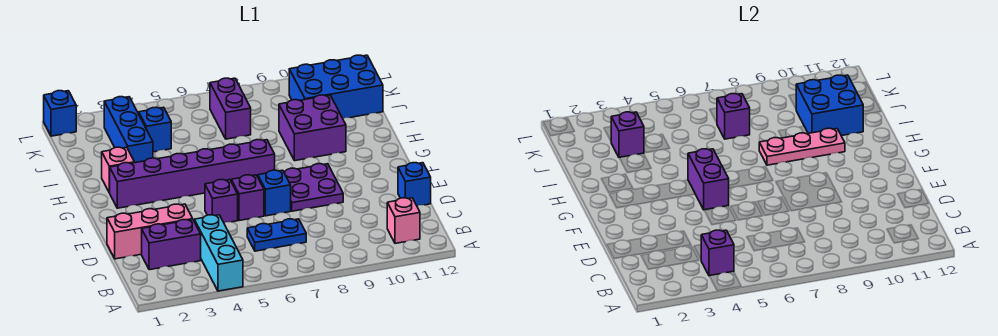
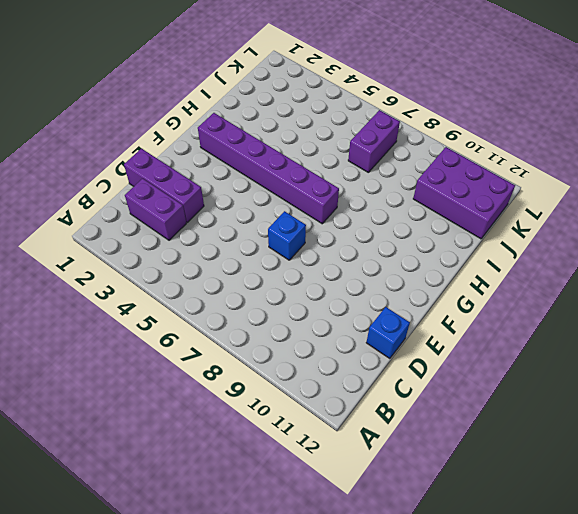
purple brick D1:D3 level 1 -> pink brick D1:D3 level 1
purple brick J10:K12 level 1 -> blue brick J10:K12 level 1
none -> cyan brick A4:C4 level 1
none -> pink brick B11 level 1
none -> blue plate C6:C7 level 1

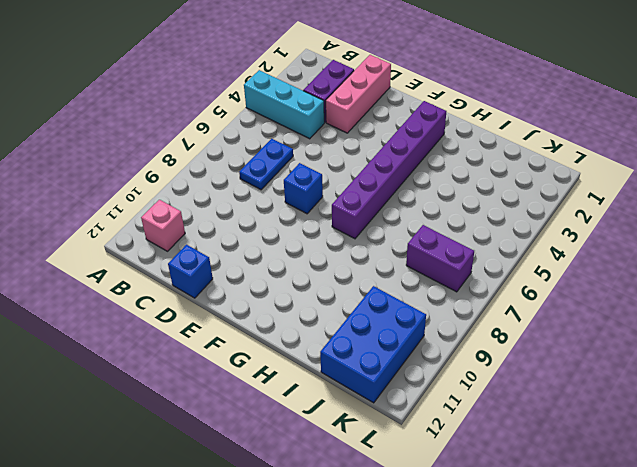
none -> purple brick E5 level 1
none -> purple brick E6 level 1
none -> purple plate E8:F9 level 1

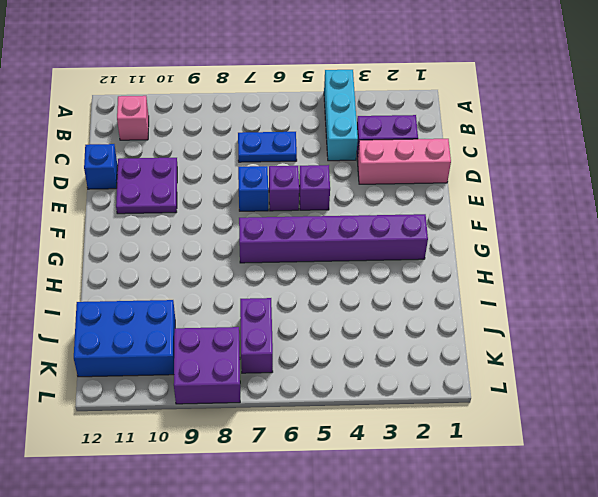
purple plate D10:E11 level 1 -> purple plate E8:F9 level 1
purple brick K8:L9 level 1 -> purple brick H9:I10 level 1
none -> pink brick H2 level 1
none -> blue brick I3:K3 level 1
none -> blue brick J4 level 1

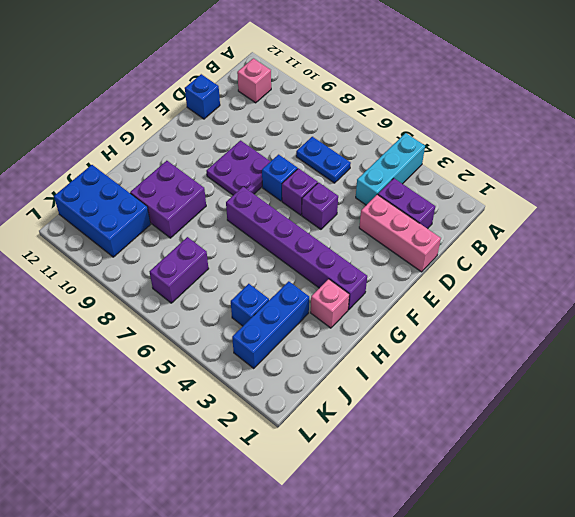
none -> blue brick L1 level 1
none -> purple brick B4 level 2
none -> purple brick F5:G5 level 2

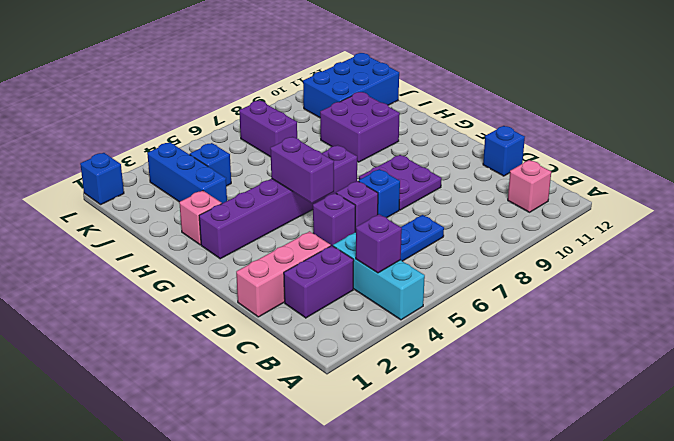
none -> pink plate H8:H10 level 2
none -> blue brick I10:J11 level 2
none -> purple brick J3 level 2

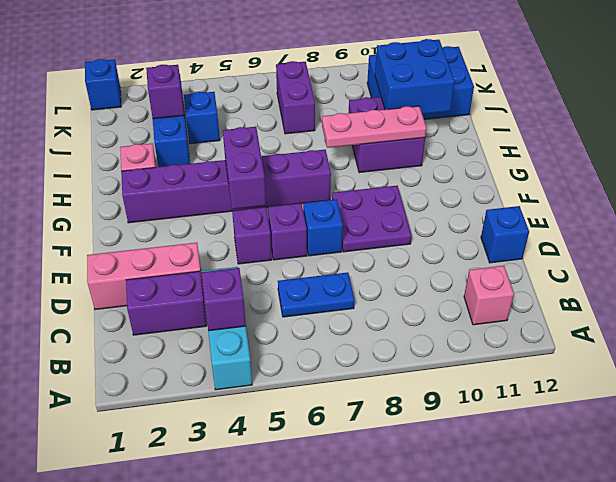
none -> purple brick J7 level 2

